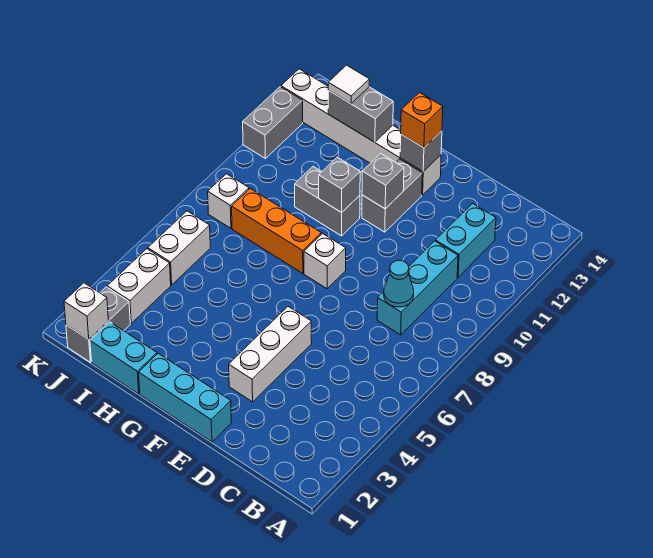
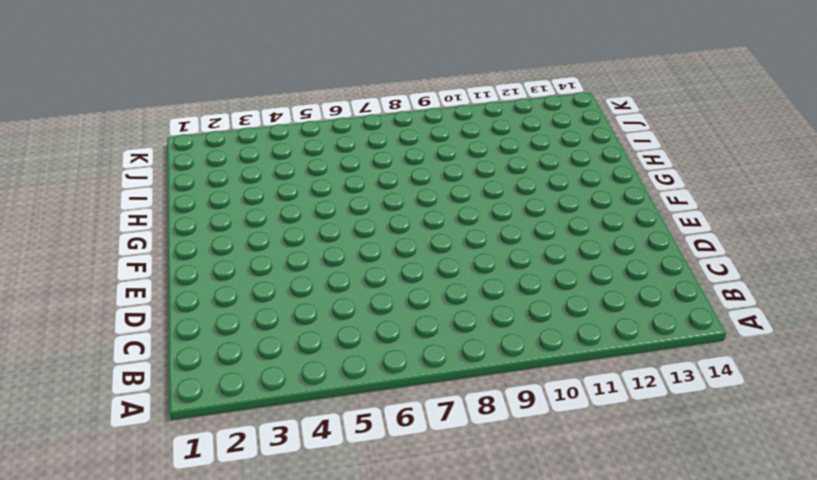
none -> cyan brick C8:C10 level 1
none -> cyan brick C11:C12 level 1
none -> cyan brick E1:G1 level 1

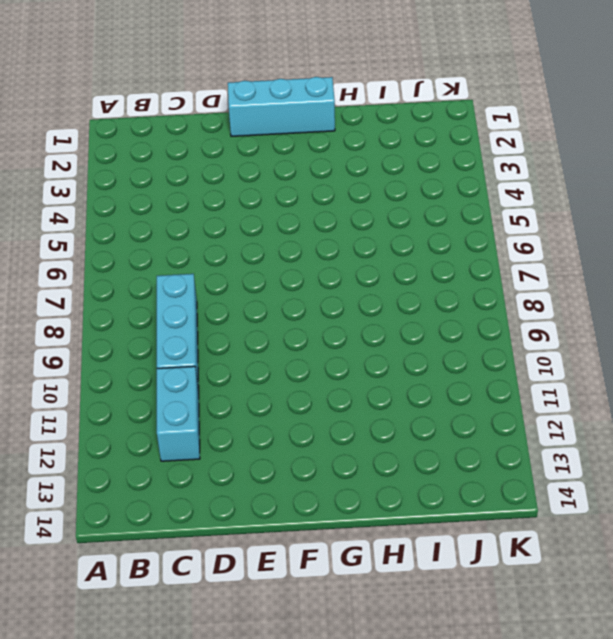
none -> white brick E3:E5 level 1
none -> white brick F8 level 1
none -> grey brick F11:F12 level 1

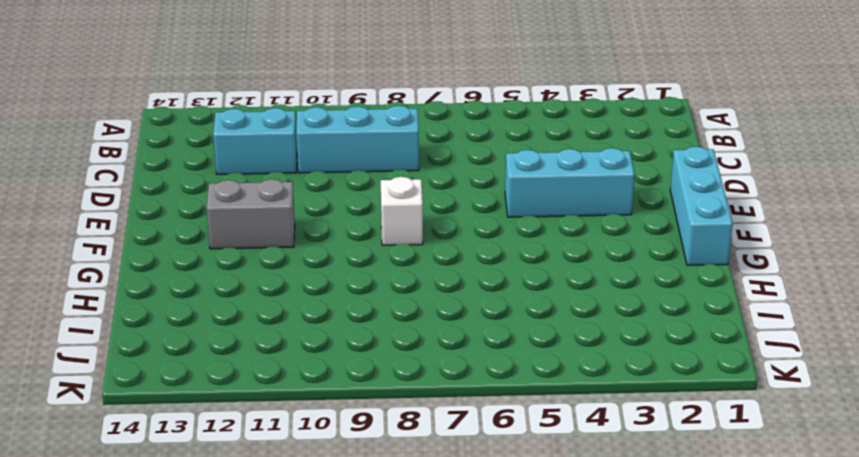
cyan brick E3:E5 level 1 -> white brick E3:E5 level 1
none -> white brick F13:K13 level 1
none -> orange brick G8:I8 level 1
none -> grey brick G10:H10 level 1

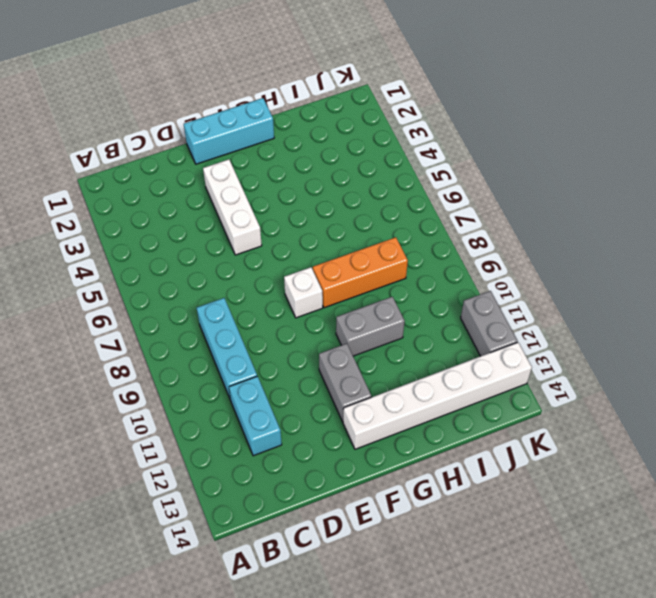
none -> cyan brick H1:I1 level 1
none -> grey brick J1:J2 level 1
none -> white brick J3:J4 level 1

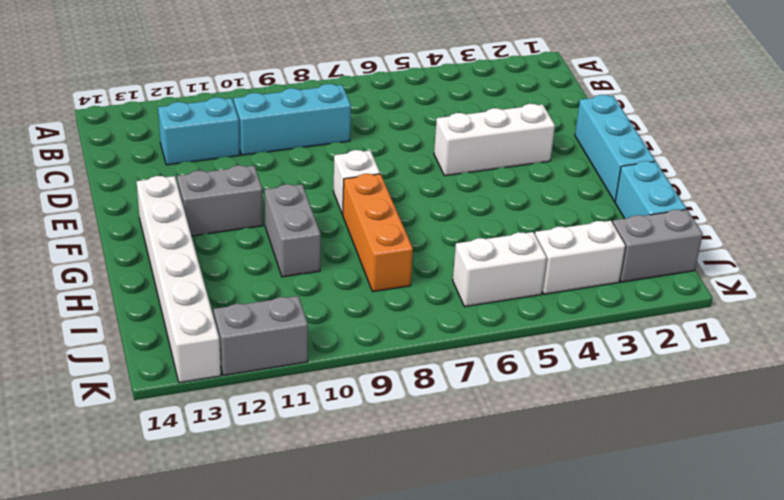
none -> white brick J8 level 1
none -> cyan cone C8 level 2
none -> grey brick F11 level 2

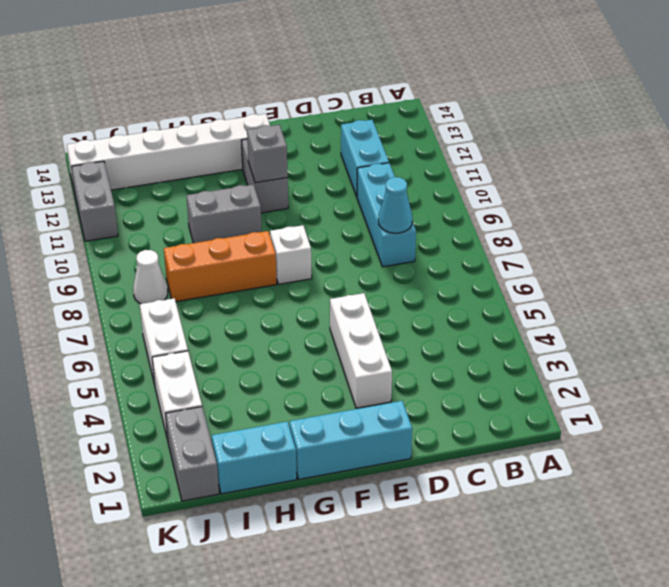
white cone J8 level 1 -> white brick J8 level 1
none -> grey brick F13 level 2
none -> grey brick G10 level 2
none -> grey brick H13:I13 level 2

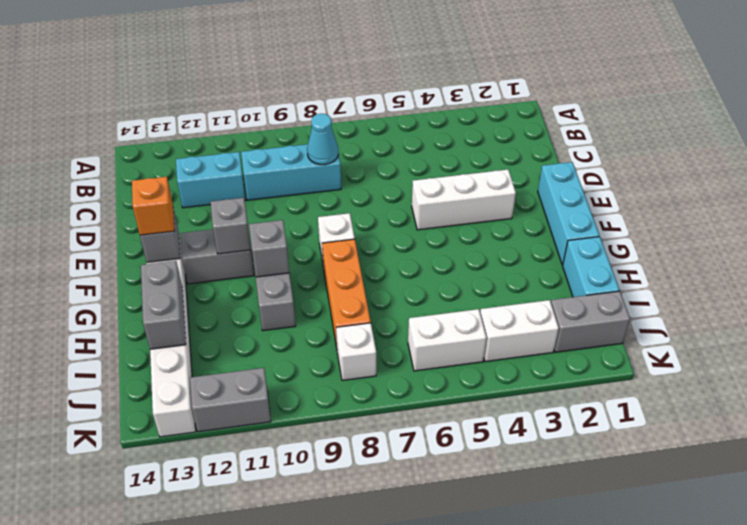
none -> white brick J1 level 2
none -> white tile I13 level 3

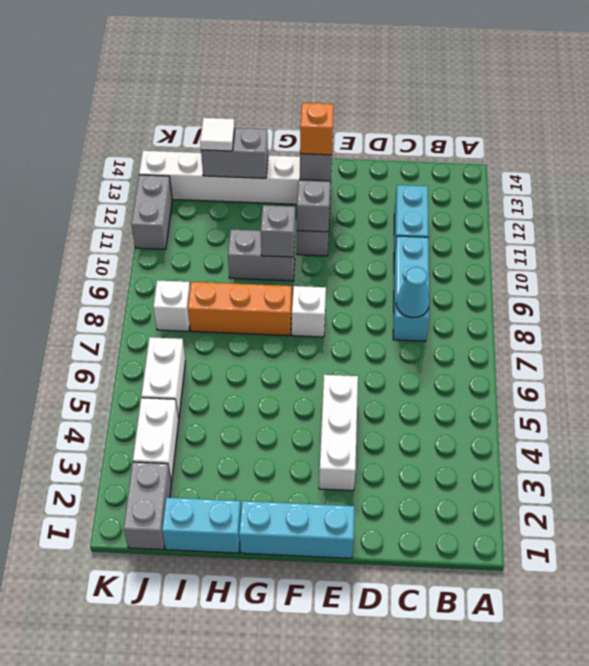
none -> white brick J1 level 2

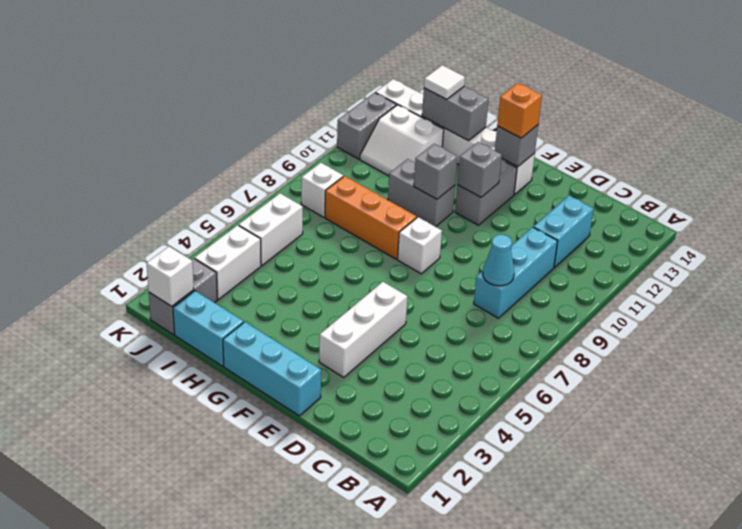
white slope I11:J12 level 1 top 12 -> none

